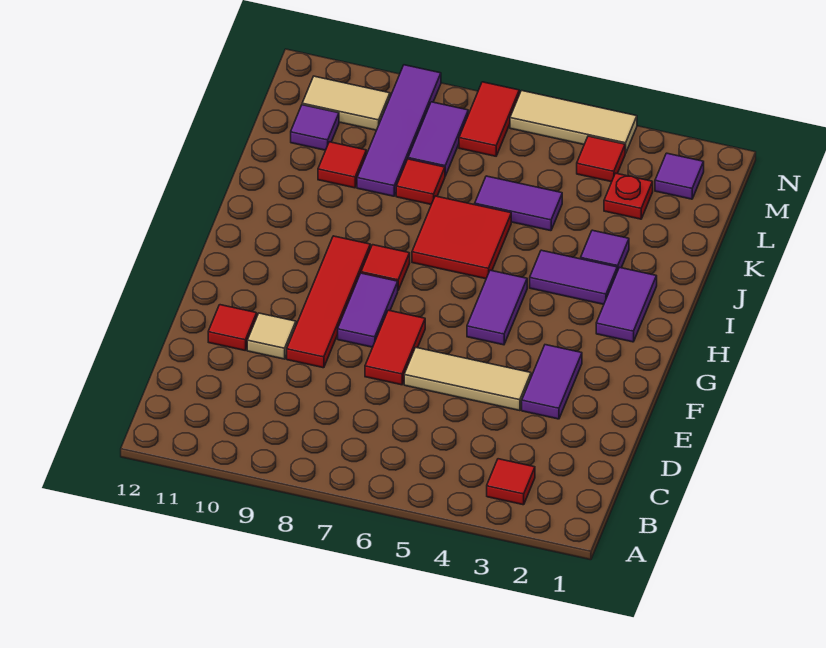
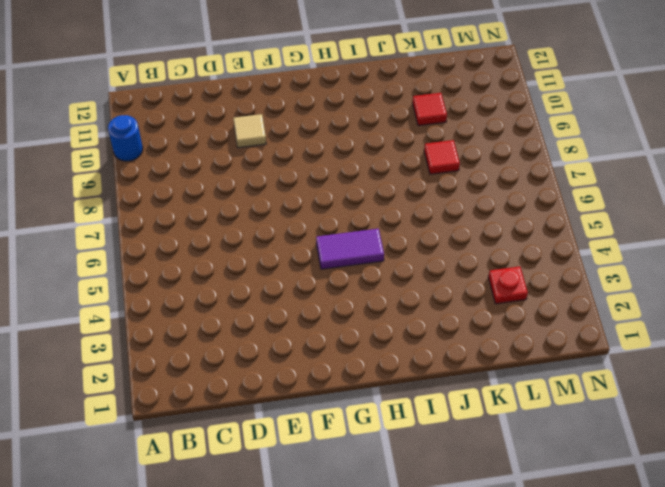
blue round brick A10 level 1 -> none
none -> red tile B3 level 1
none -> purple tile E3:F3 level 1
none -> tan tile E4:E6 level 1

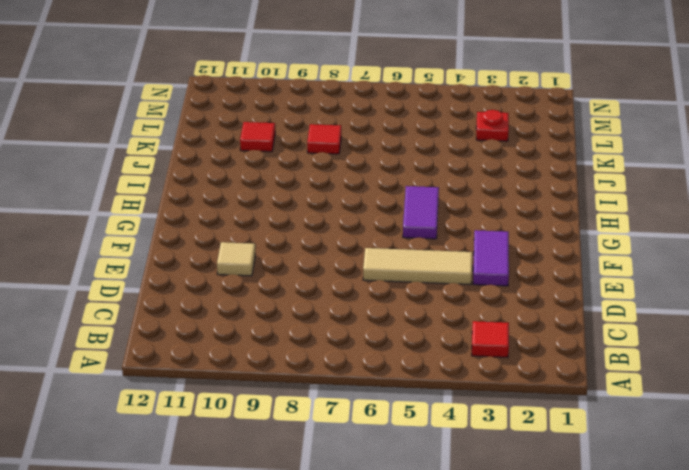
none -> red tile E7:F7 level 1
none -> red tile E9:H9 level 1
none -> red tile E11 level 1

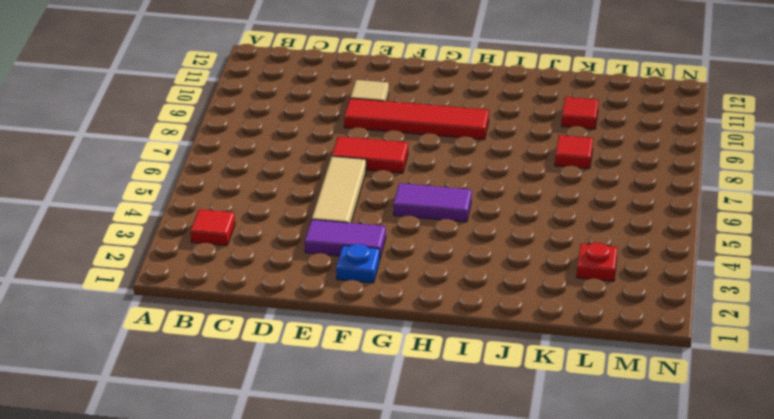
blue plate F2 level 1 -> none
none -> red tile E11 level 1
none -> purple tile F8:G8 level 1
none -> purple tile H2:I2 level 1

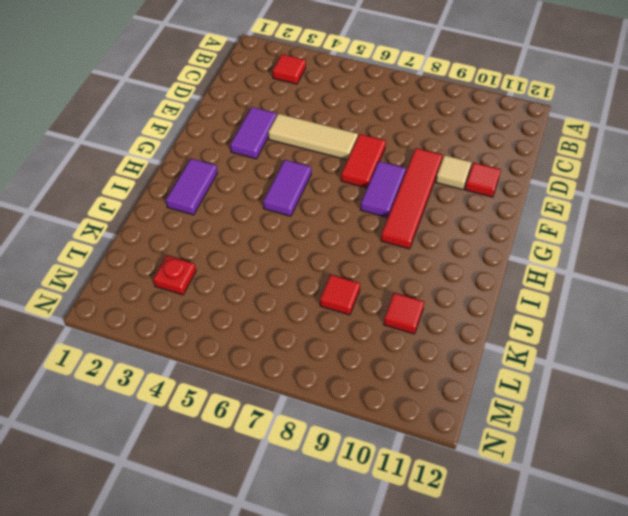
none -> red tile H8 level 1
none -> purple tile I3:I4 level 1
none -> red tile I6:J7 level 1

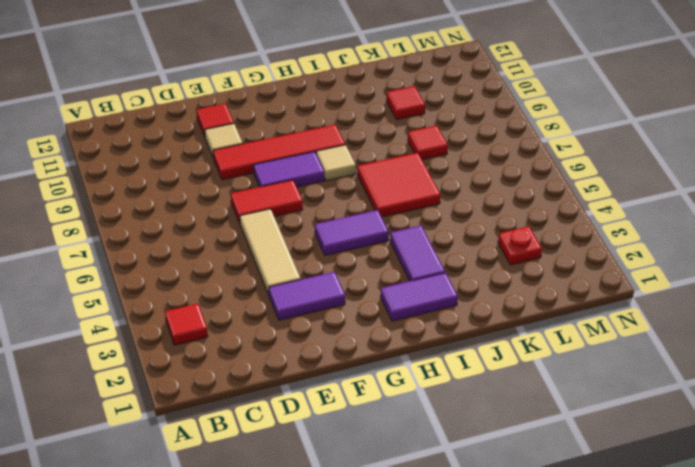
tan tile H8 level 1 -> red tile H8 level 1
none -> purple tile J3 level 1
none -> purple tile K5:K6 level 1
none -> purple tile K9:N9 level 1

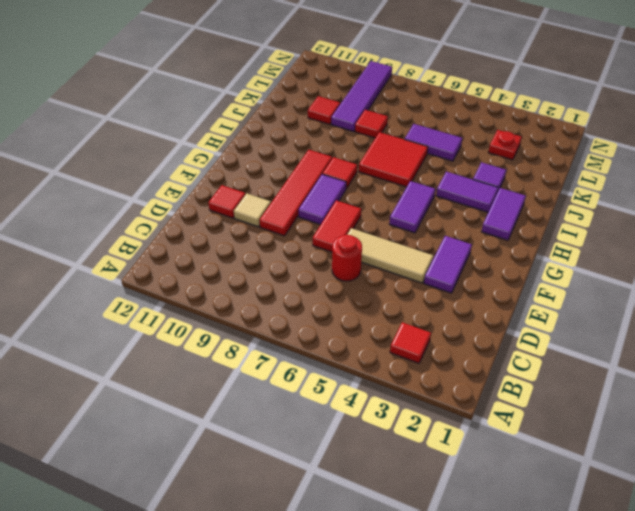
red round brick D6 level 1 -> none
none -> purple tile L8:M8 level 1
none -> purple tile L11 level 1
none -> purple tile M2 level 1

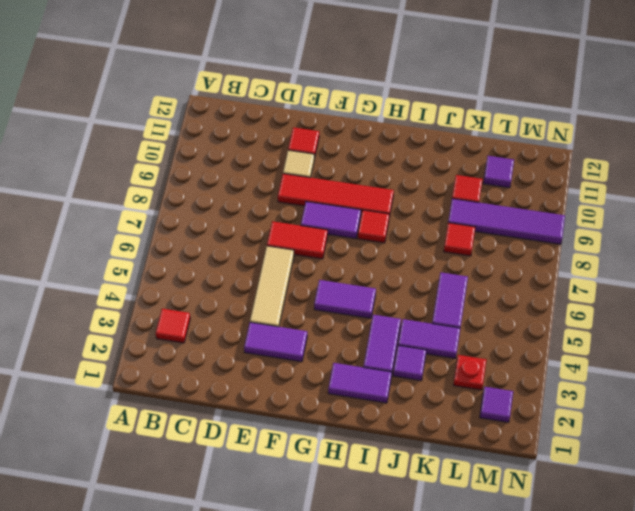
purple tile J4:K4 level 1 -> purple tile L8:M8 level 1
none -> red tile I6:J7 level 1
none -> red tile M4 level 1
none -> red tile M7:N7 level 1

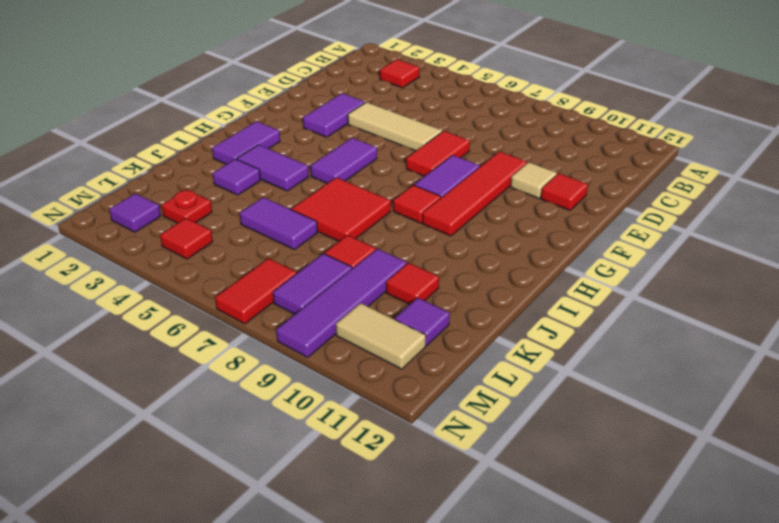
none -> tan tile N4:N6 level 1

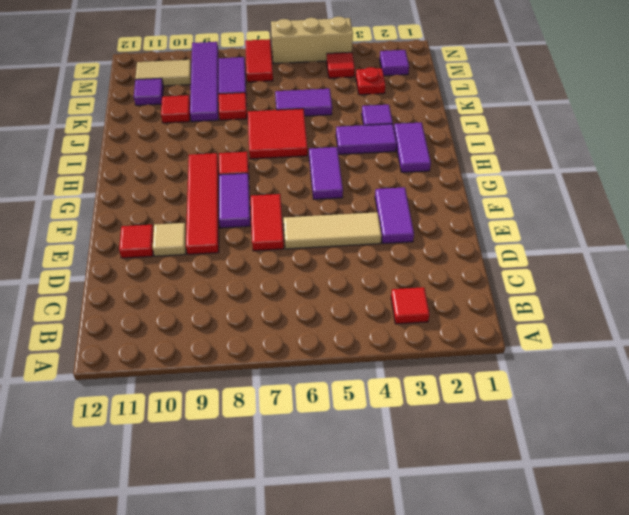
tan brick N4:N6 level 1 -> tan tile N4:N6 level 1

